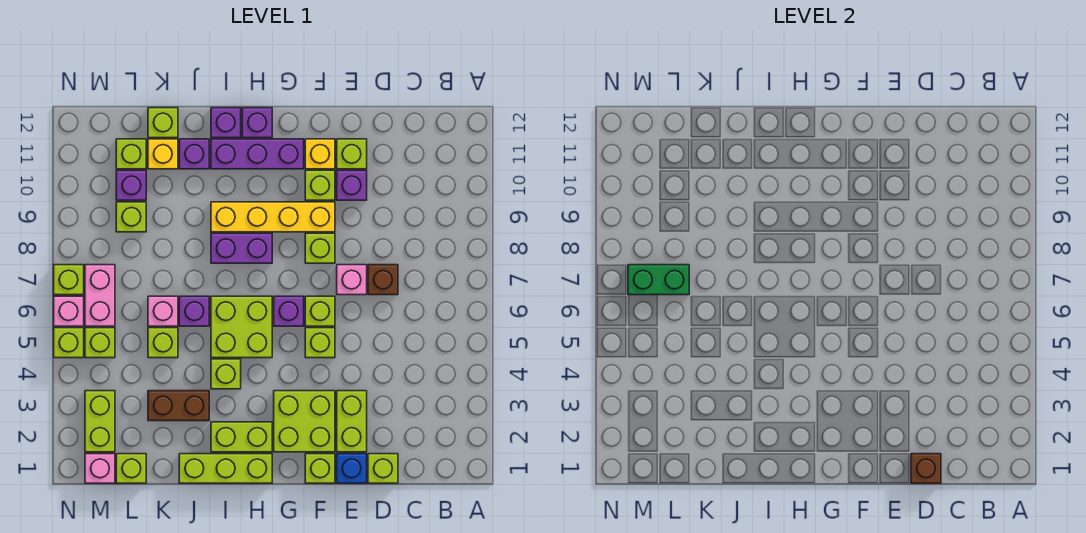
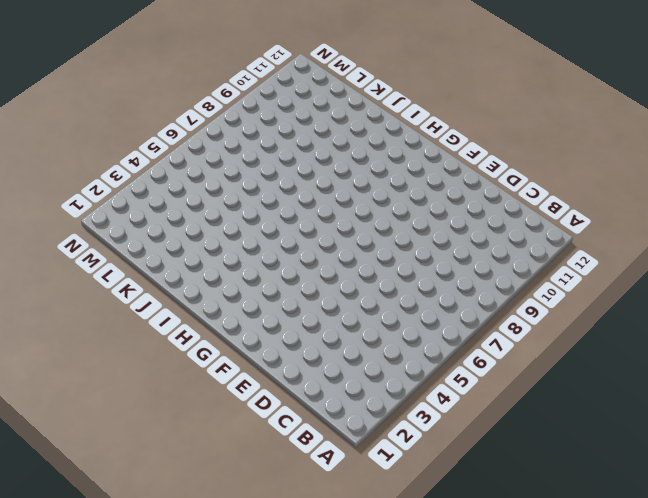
none -> lime brick D1 level 1
none -> brown brick D7 level 1
none -> blue brick E1 level 1
none -> lime brick E2:E3 level 1

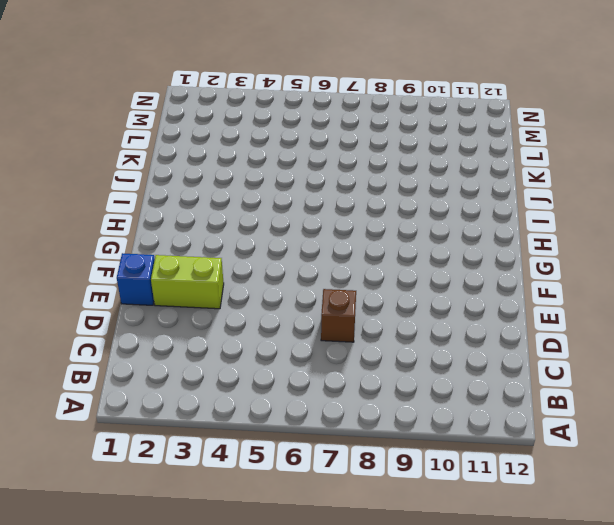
none -> lime brick D1 level 1
none -> pink brick E7 level 1
none -> purple brick E10 level 1
none -> lime brick E11 level 1

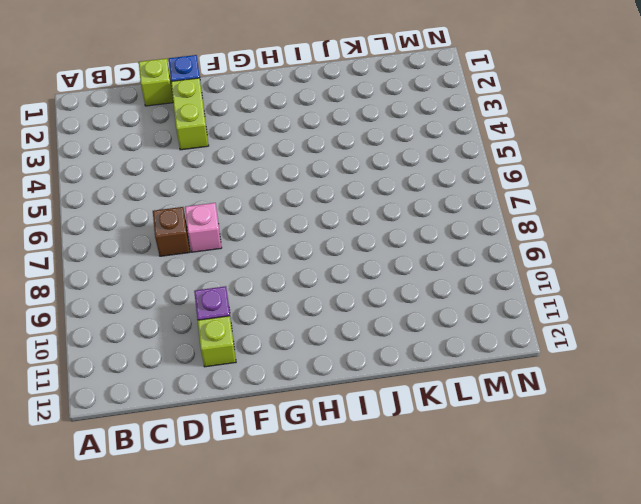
none -> lime brick F1 level 1
none -> lime brick F2:G3 level 1
none -> lime brick F5 level 1
none -> lime brick F6 level 1

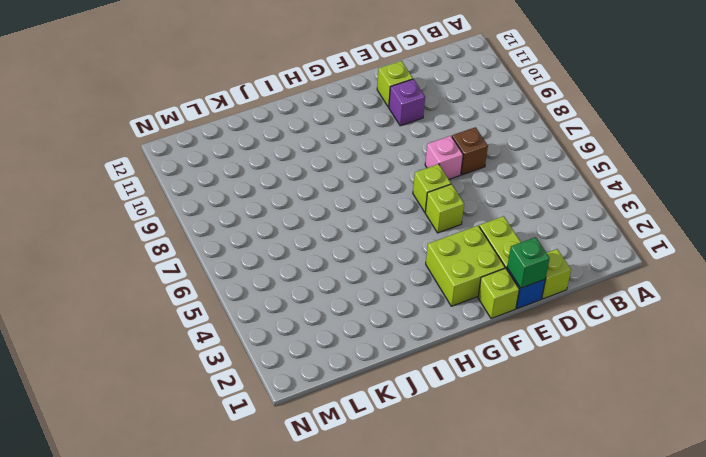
green brick E1 level 2 -> none
none -> lime brick F8 level 1
none -> yellow brick F9:I9 level 1
none -> lime brick F10 level 1
none -> yellow brick F11 level 1

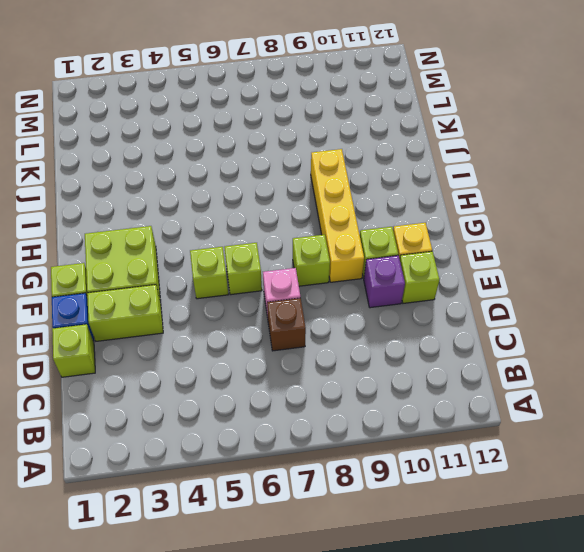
none -> purple brick G6 level 1
none -> purple brick G11:I11 level 1
none -> lime brick H1:J1 level 1
none -> lime brick H2:I2 level 1

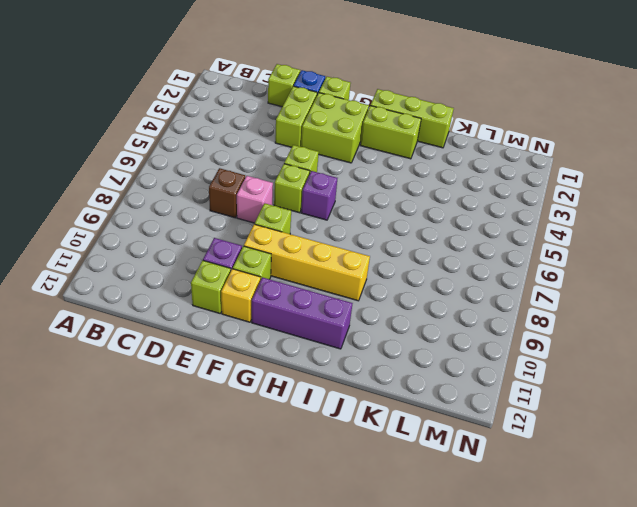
none -> lime brick H5:I6 level 1
none -> purple brick H8:I8 level 1
none -> purple brick H12 level 1
none -> lime brick I4 level 1

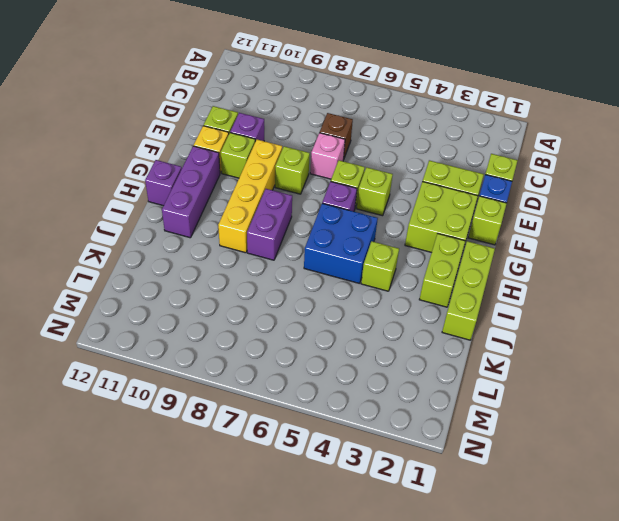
blue brick H5:I6 level 1 -> lime brick H5:I6 level 1
none -> purple brick I12 level 1
none -> brown brick J3:K3 level 1
none -> purple brick J6 level 1
none -> purple brick J11 level 1

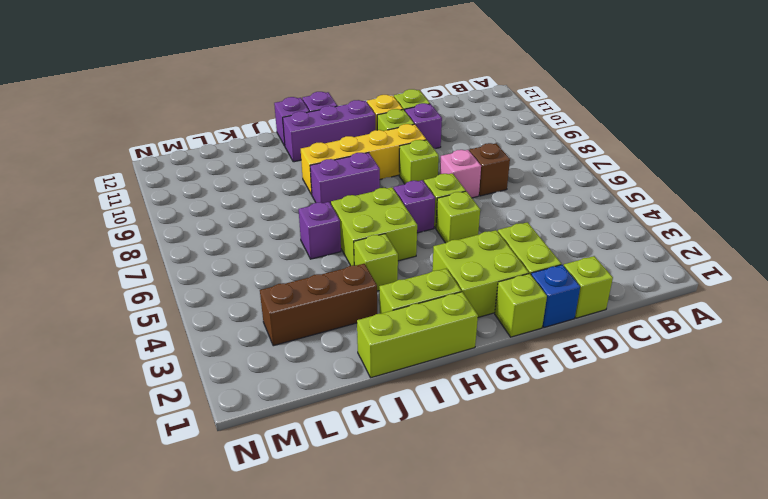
brown brick J3:L3 level 1 -> brown brick J3:K3 level 1
none -> purple brick J11 level 1
none -> lime brick K5 level 1
none -> pink brick K6 level 1
none -> yellow brick K11 level 1

